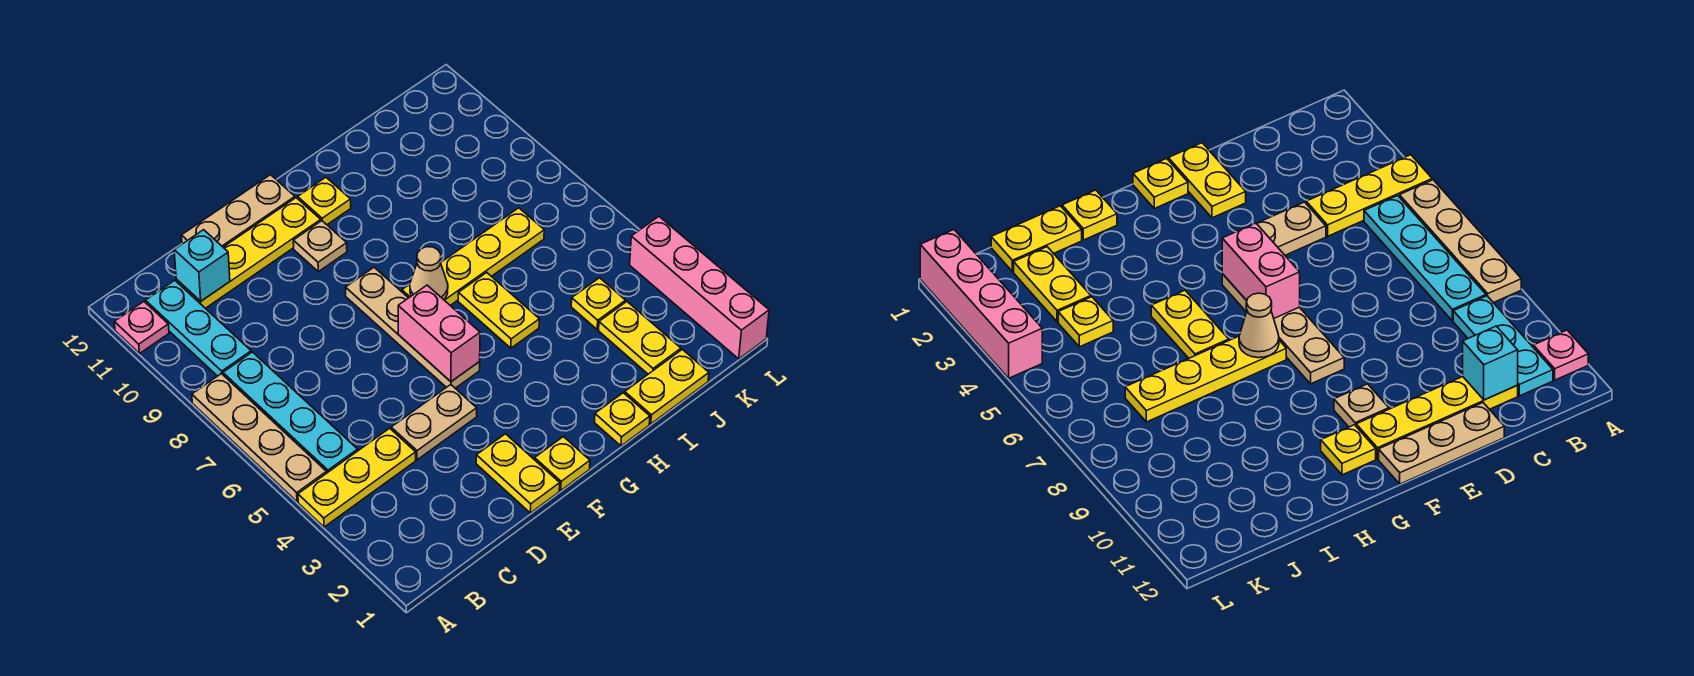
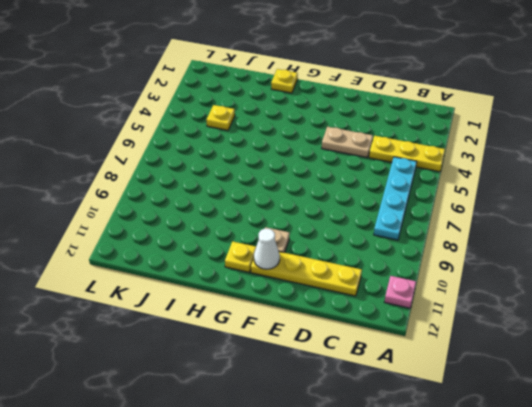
white cone F11 level 2 -> none
none -> tan plate A5:A8 level 1
none -> cyan plate B9:B11 level 1
none -> tan plate D12:F12 level 1

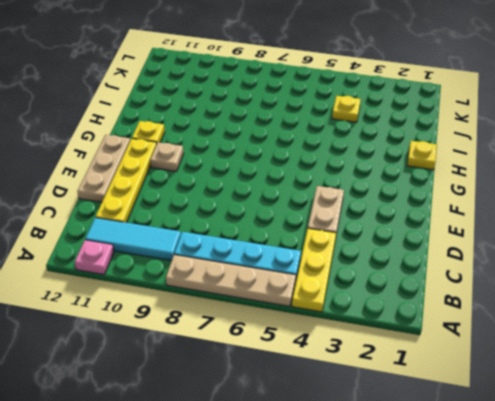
cyan tile B9:B11 level 1 -> cyan plate B9:B11 level 1
none -> yellow plate E1:E2 level 1
none -> yellow plate F1 level 1
none -> tan plate F5:F8 level 1

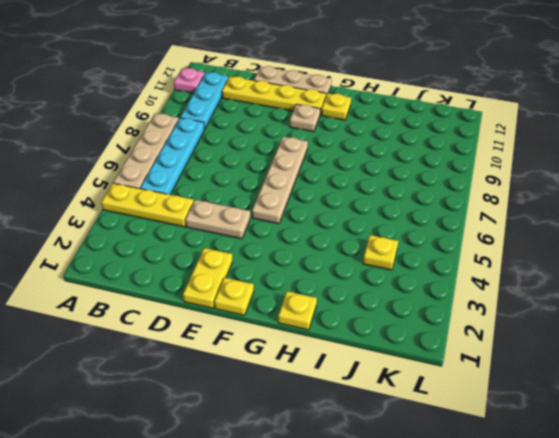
none -> yellow plate G7:J7 level 1
none -> yellow plate H5:H6 level 1
none -> yellow plate I1:J1 level 1

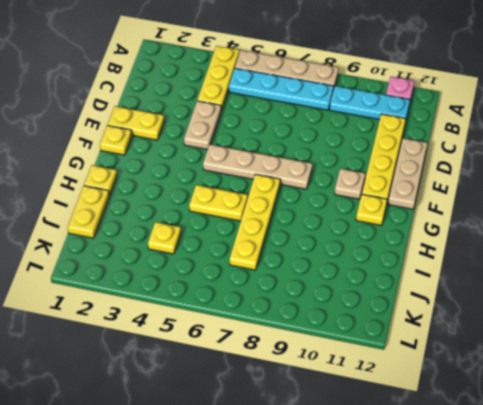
none -> yellow plate J2:J3 level 1
none -> pink brick L1:L4 level 1
none -> cyan brick C11 level 2

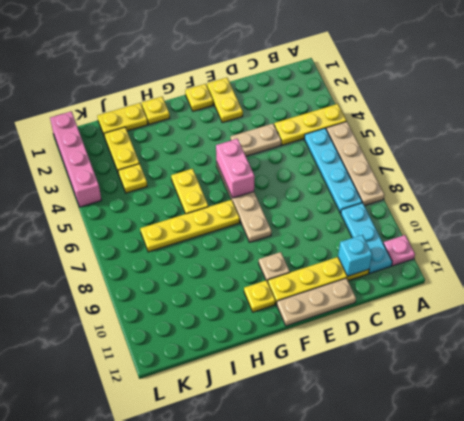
none -> tan cone G7 level 2

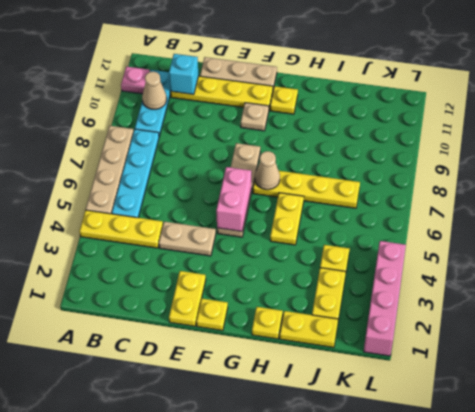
tan cone B10 level 2 -> none

